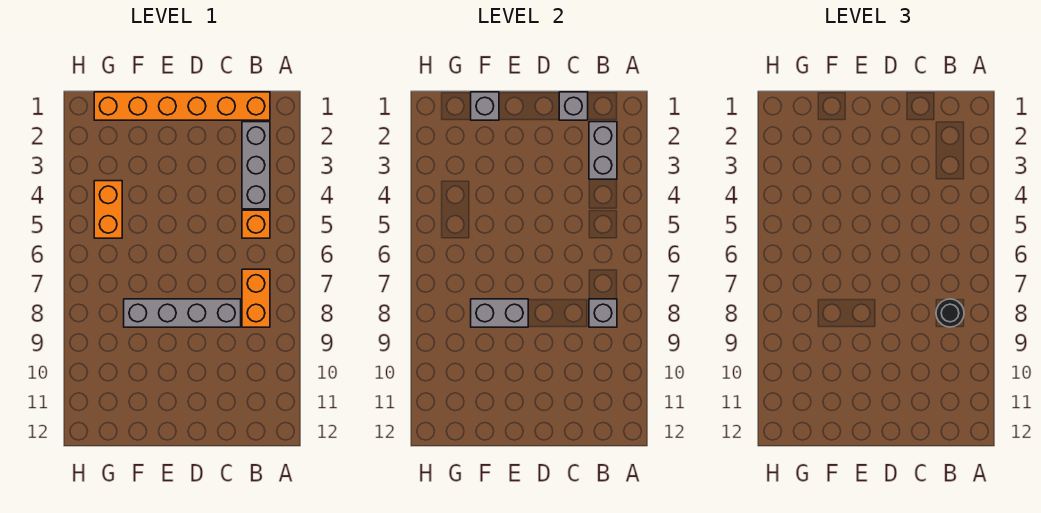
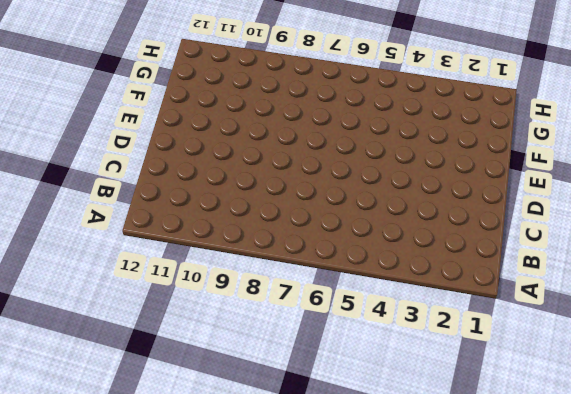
none -> orange brick B1:G1 level 1
none -> grey brick B2:B4 level 1
none -> orange brick B5 level 1

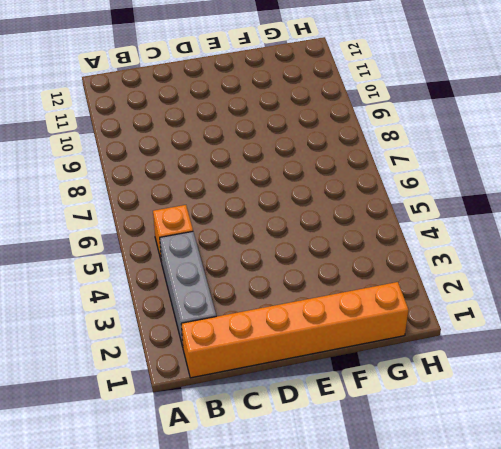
none -> orange brick B7:B8 level 1
none -> grey brick C8:F8 level 1
none -> orange brick G4:G5 level 1

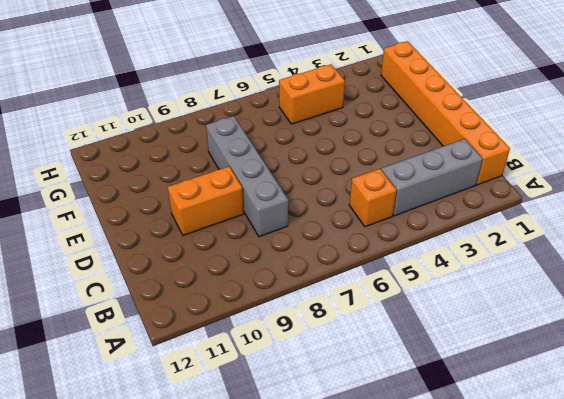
orange brick D9:D10 level 1 -> orange brick B7:B8 level 1
none -> grey brick B2:B3 level 2
none -> grey brick B8 level 2
none -> grey brick C1 level 2

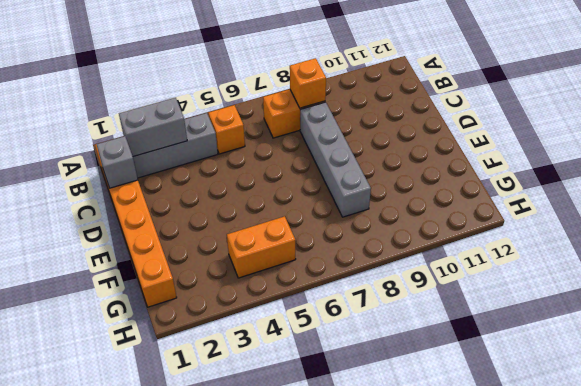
orange brick B8 level 2 -> grey brick B8 level 2
none -> grey brick E8:F8 level 2
none -> grey brick F1 level 2
none -> black round brick B8 level 3

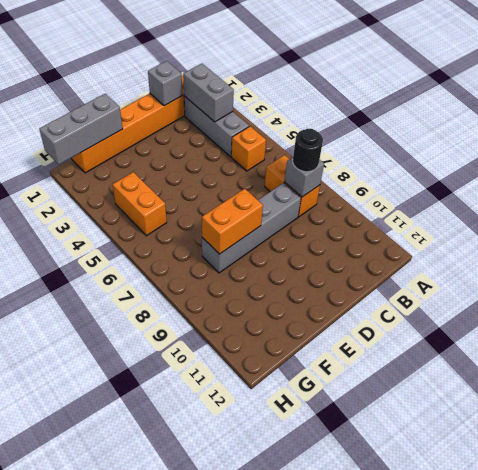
orange brick E8:F8 level 2 -> grey brick E8:F8 level 2
grey brick F1:H1 level 2 -> grey brick F1 level 2

